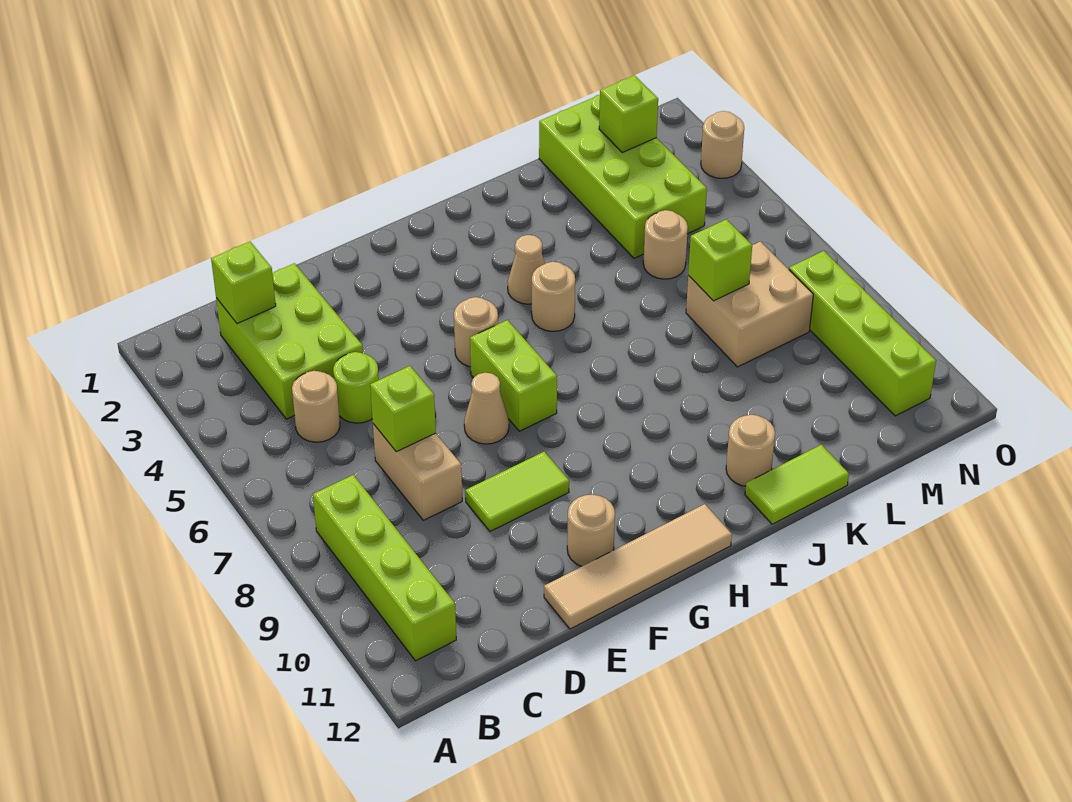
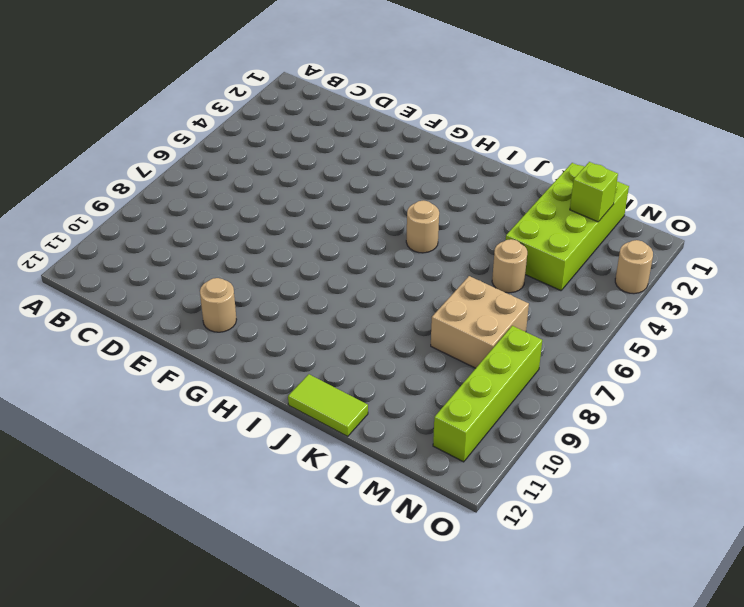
none -> lime brick B8:B11 level 1
none -> lime brick C2:D4 level 1
none -> tan round brick C5 level 1

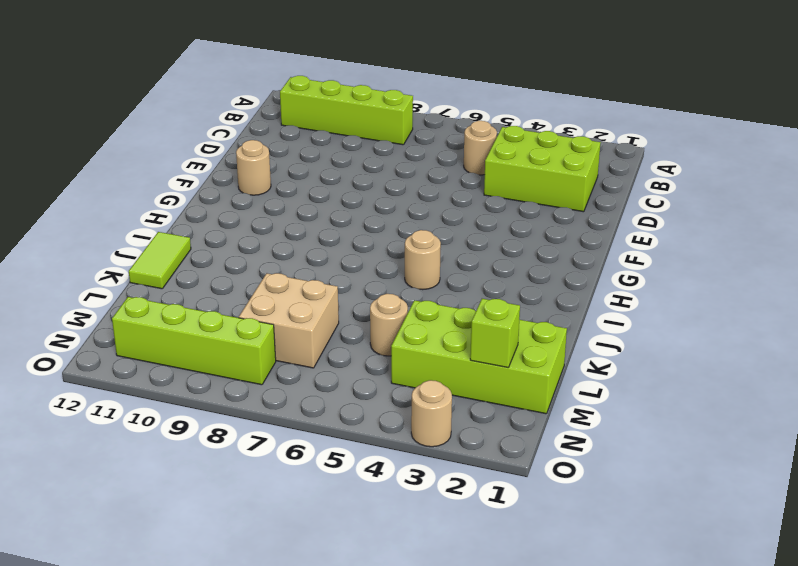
none -> lime round brick D5 level 1
none -> tan brick D7:D8 level 1
none -> lime tile E9:F9 level 1

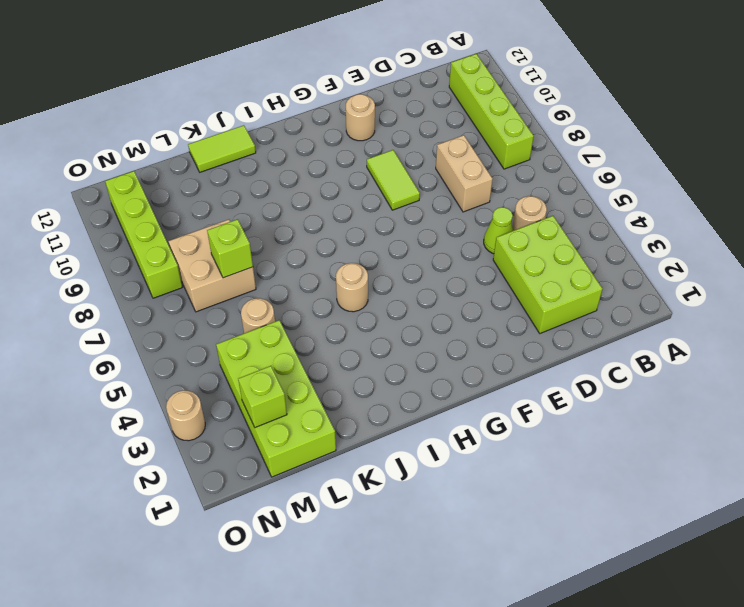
lime cone D5 level 1 -> lime round brick D5 level 1
lime tile F8:F9 level 1 -> lime tile E9:F9 level 1
none -> tan tile E12:H12 level 1
none -> tan cone F7 level 1
none -> tan round brick G5 level 1

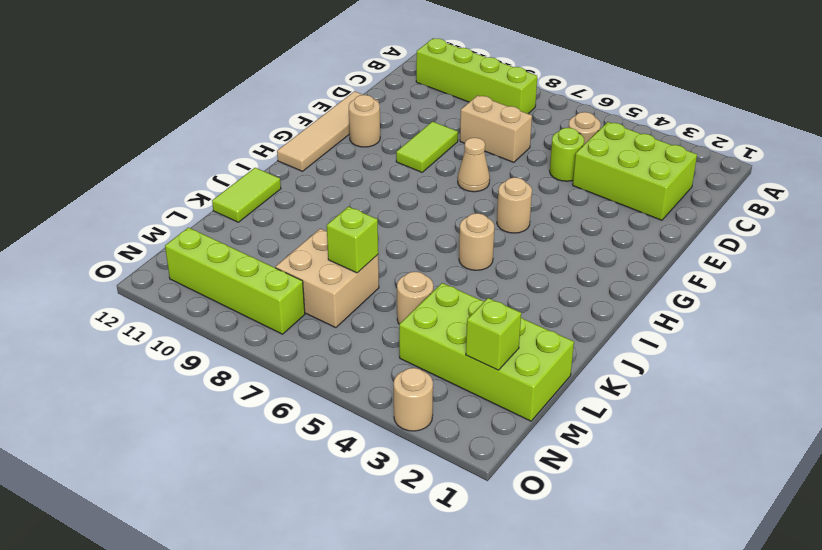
none -> lime brick G6:G7 level 1
none -> tan cone I4 level 1
none -> tan round brick J11 level 1

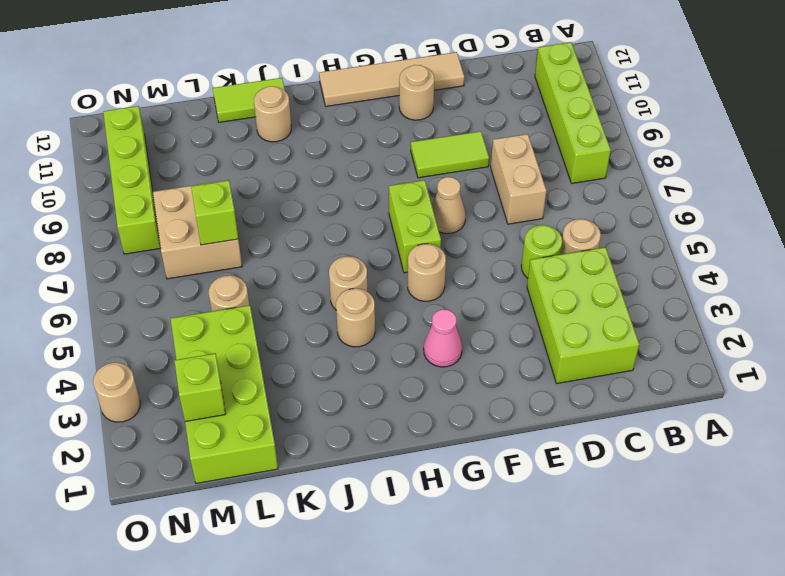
pink cone G3 level 1 -> none
tan round brick I4 level 1 -> tan cone I4 level 1
none -> lime brick C2 level 2
none -> lime brick D7 level 2

